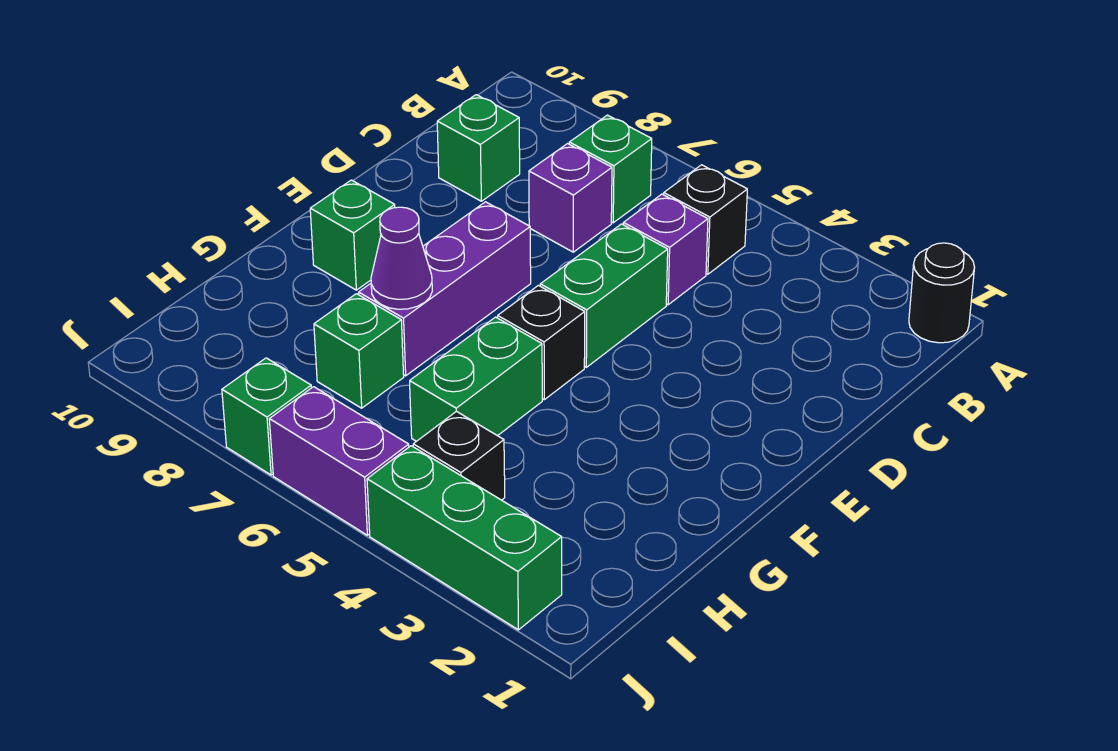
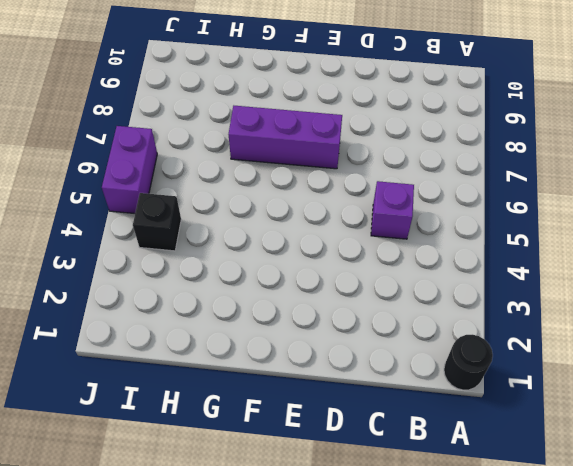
none -> black brick B5 level 1
none -> green brick B7 level 1
none -> purple brick C7 level 1

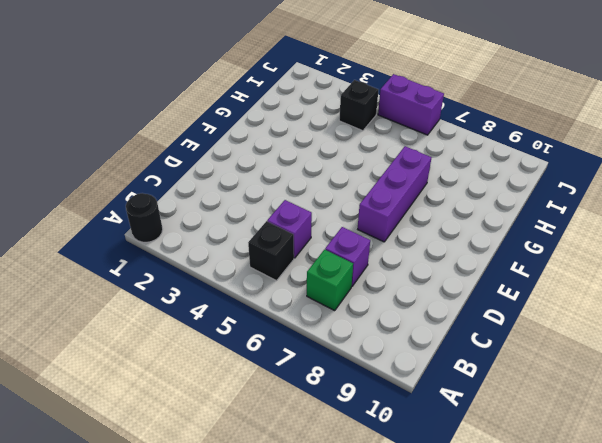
none -> green brick C9 level 1
none -> green brick D5:E5 level 1
none -> black brick F5 level 1

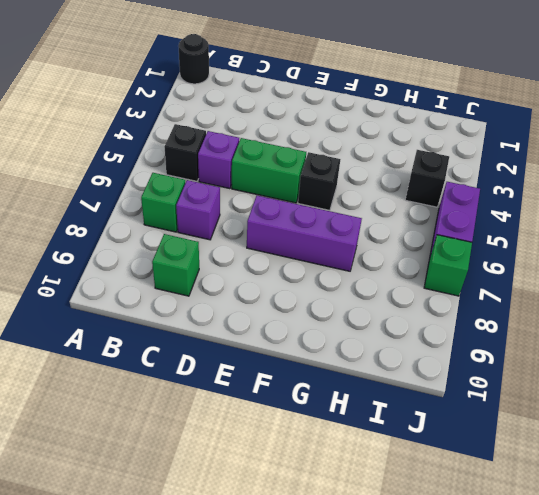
none -> green brick F9 level 1
none -> green brick G5:H5 level 1
none -> green brick H7 level 1

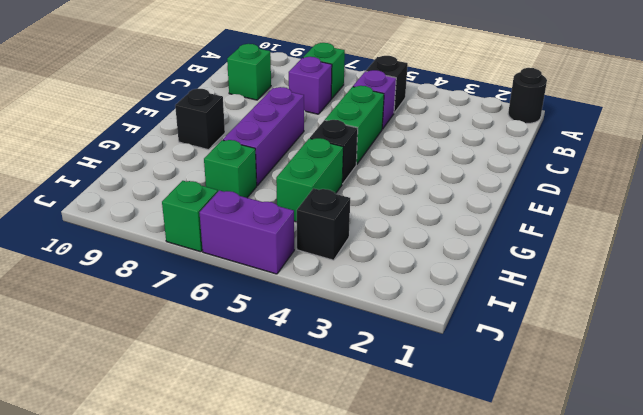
black brick F9 level 1 -> green brick F9 level 1
none -> green brick J2:J4 level 1
none -> purple cone G7 level 2

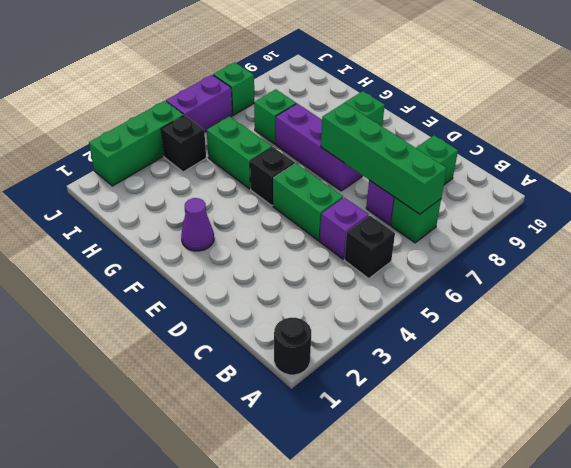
green brick B7:E7 level 2 -> none
purple cone F2 level 1 -> purple cone G7 level 2

